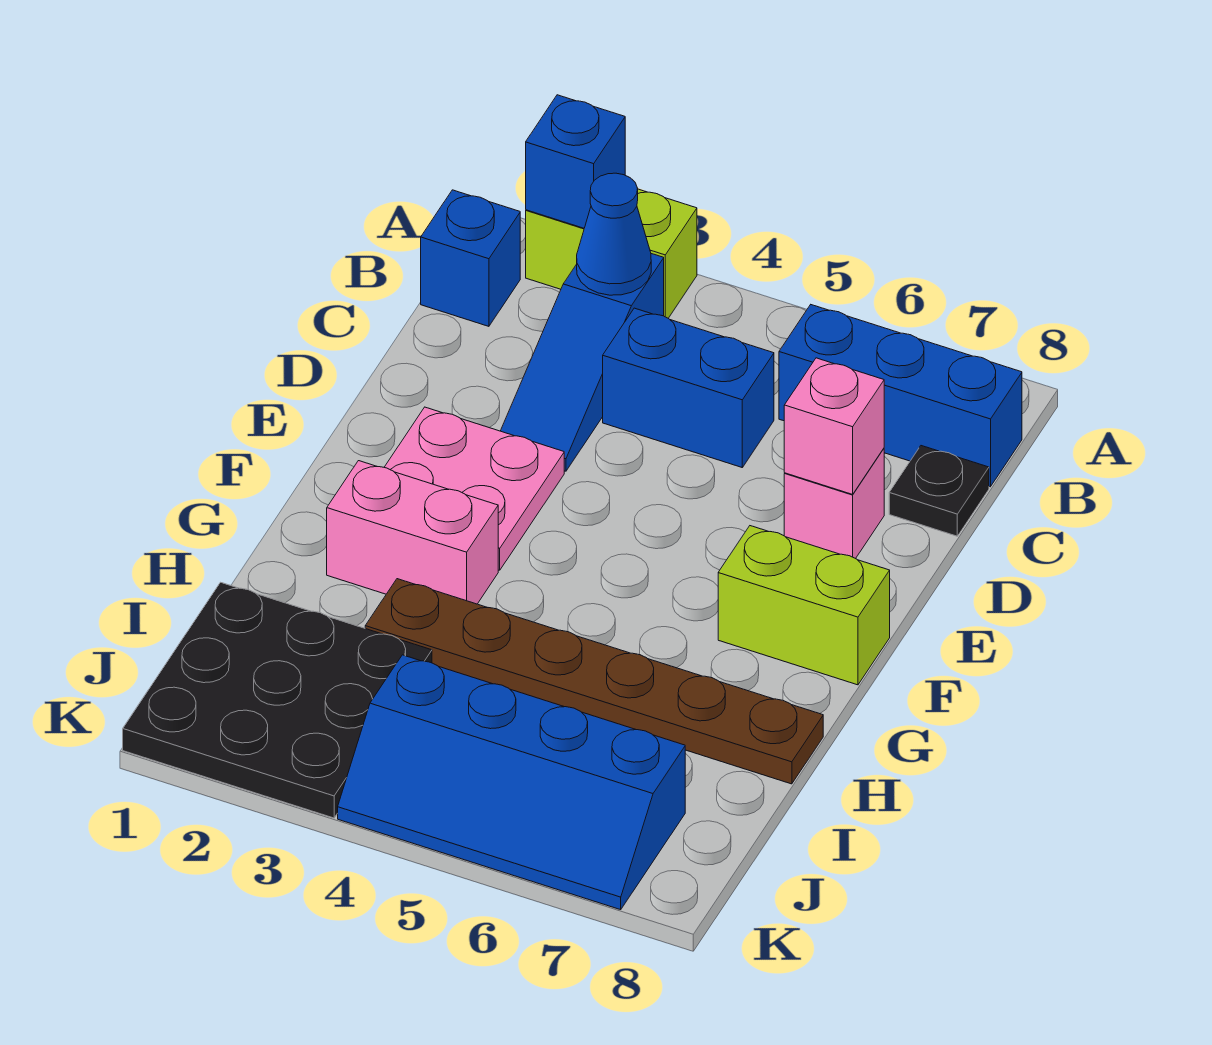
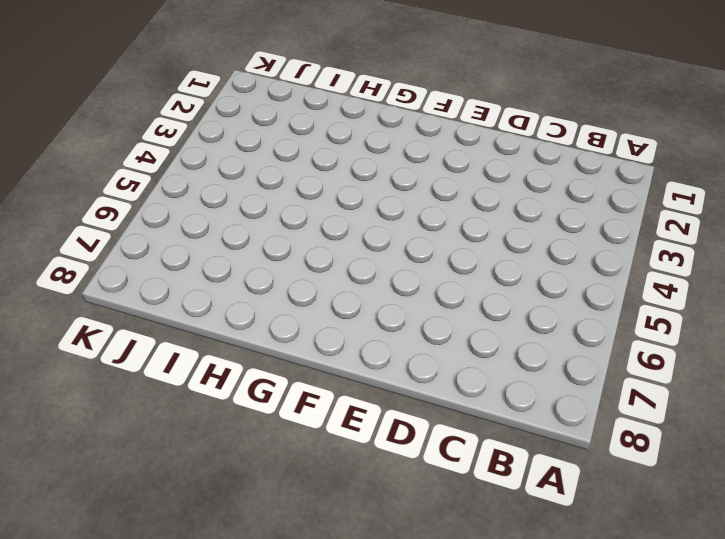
none -> lime brick A2:A3 level 1
none -> blue brick B1 level 1
none -> blue slope B3:D3 level 1 top B

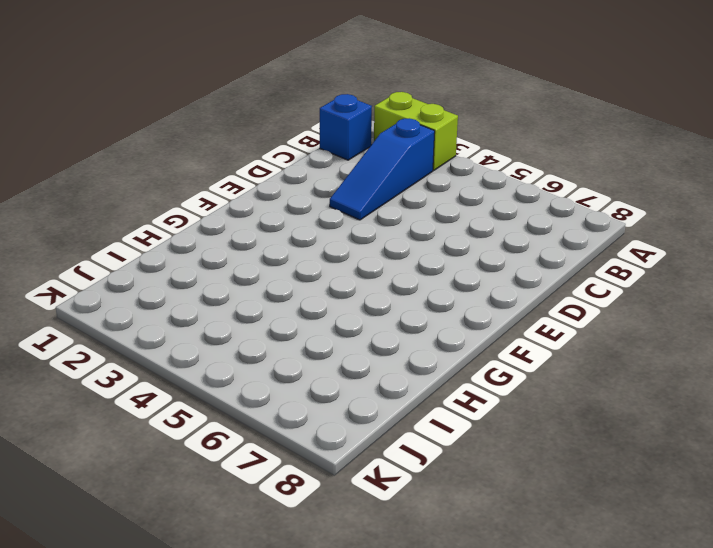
none -> blue brick B6:B8 level 1
none -> blue brick C4:C5 level 1
none -> black plate C8 level 1

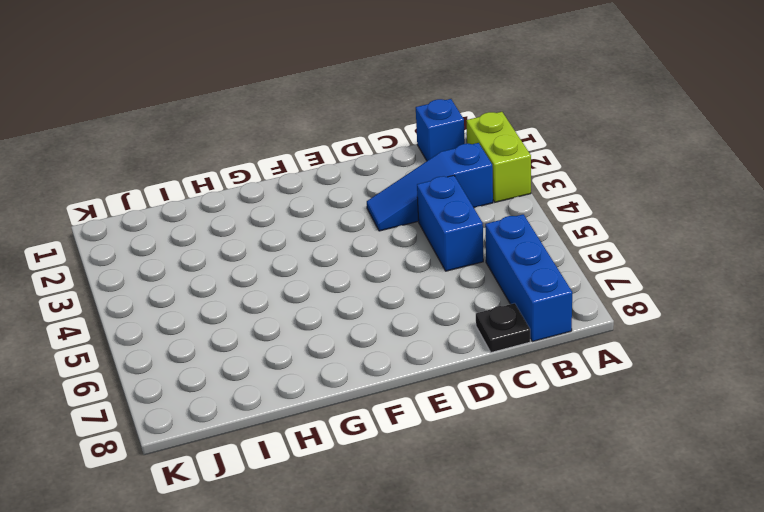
none -> pink brick D7 level 1
none -> pink plate E2:F3 level 1
none -> lime brick F7:F8 level 1

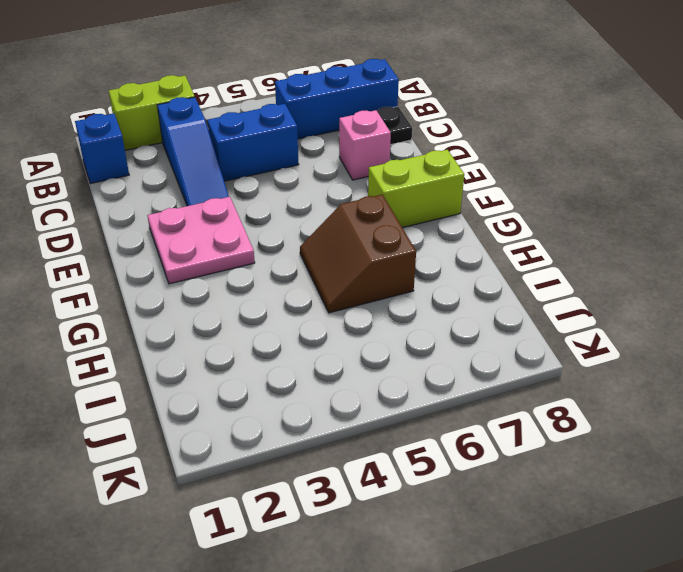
brown slope G5:H6 level 1 top 6 -> brown plate H3:H8 level 1
none -> pink brick G2:G3 level 1
none -> black plate I1:K3 level 1
none -> blue slope J4:K7 level 1 top J

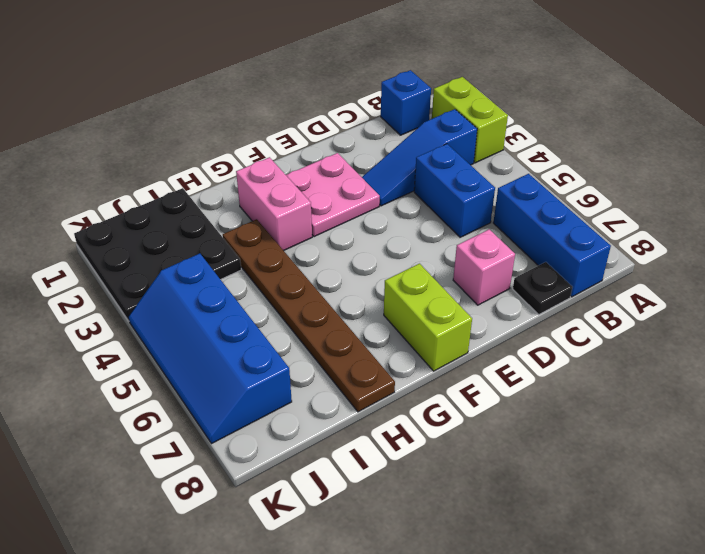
none -> blue brick A2 level 2
none -> blue cone B3 level 2
none -> pink brick D7 level 2

